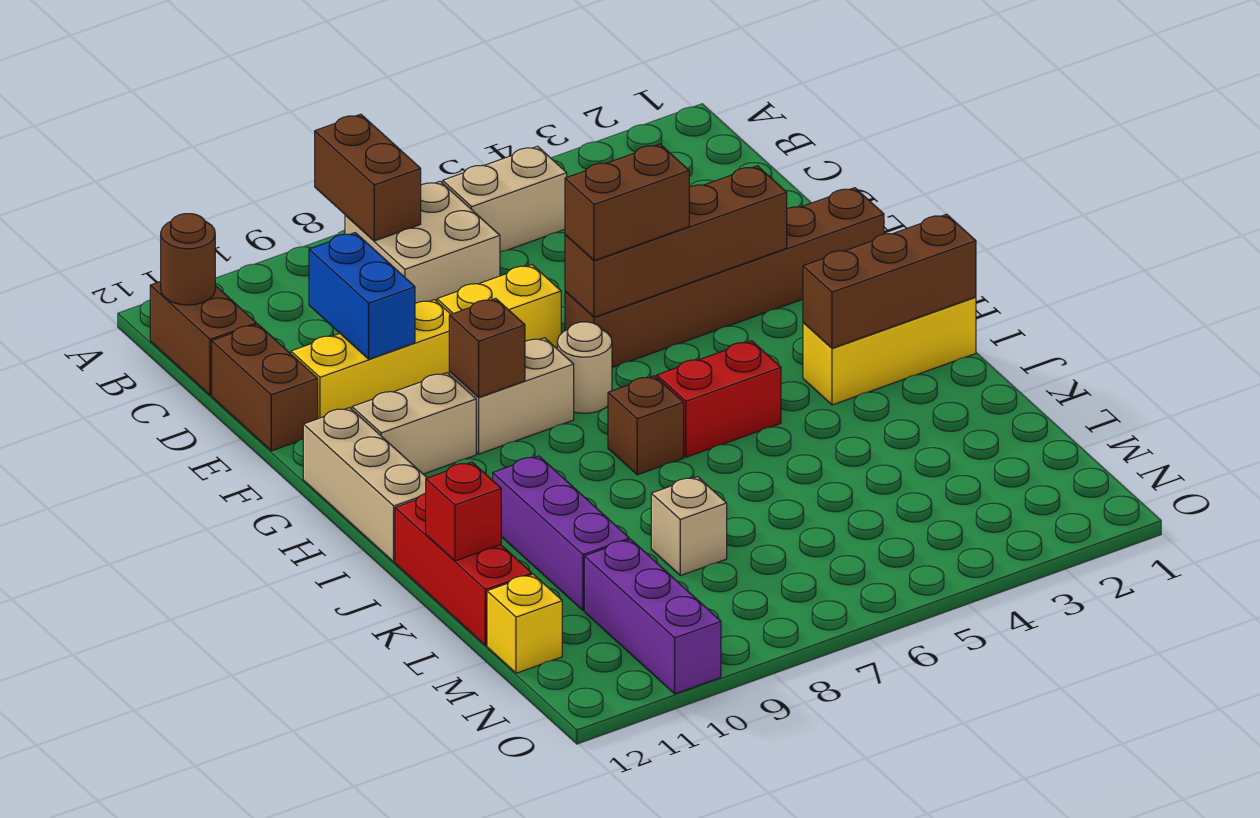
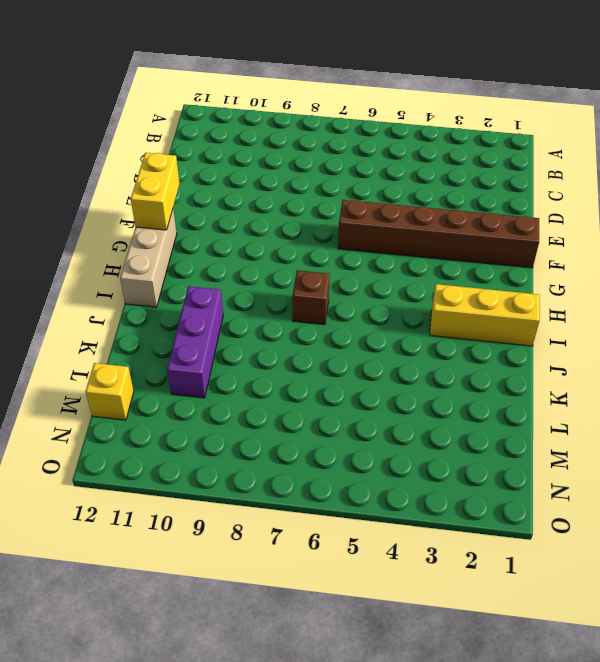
yellow brick F12:G12 level 2 -> yellow brick E7:E8 level 1
none -> tan brick B5:B6 level 1
none -> tan brick B7:C8 level 1
none -> brown brick B12:C12 level 1

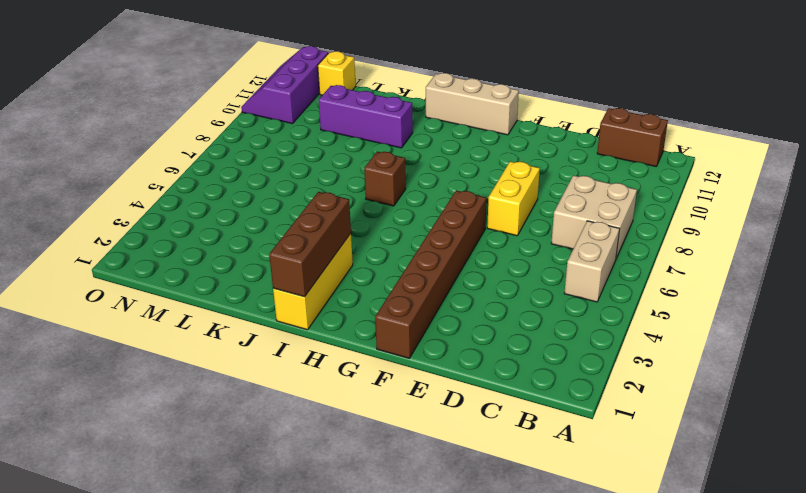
purple slope N10:O12 level 1 top N -> purple brick M10:O10 level 1
none -> brown brick D12:E12 level 1
none -> yellow brick E9:E11 level 1
none -> tan round brick G7 level 1

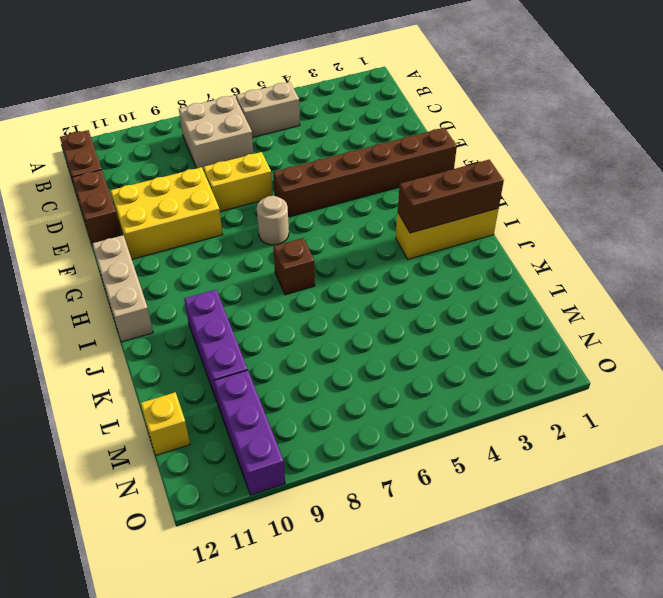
yellow brick E9:F11 level 1 -> yellow brick E9:E11 level 1
none -> tan brick G8:G9 level 1
none -> tan brick G10:G11 level 1
none -> red brick I5:I6 level 1

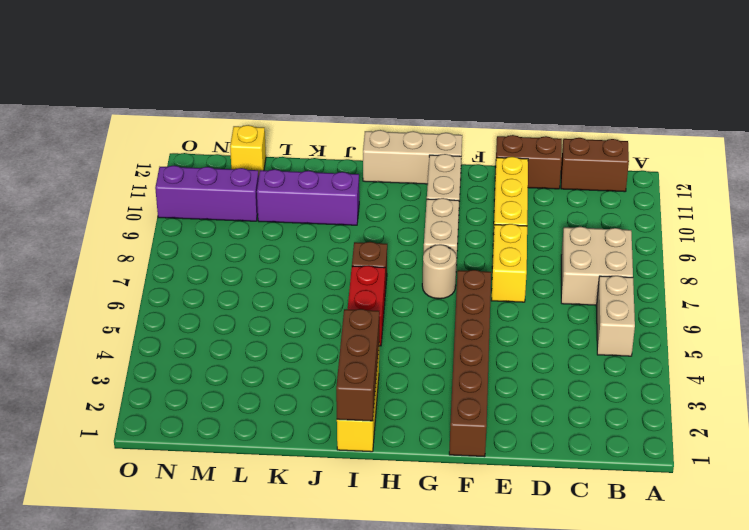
none -> red brick J12:L12 level 1
none -> tan brick L8 level 1
none -> brown brick A8:B8 level 2

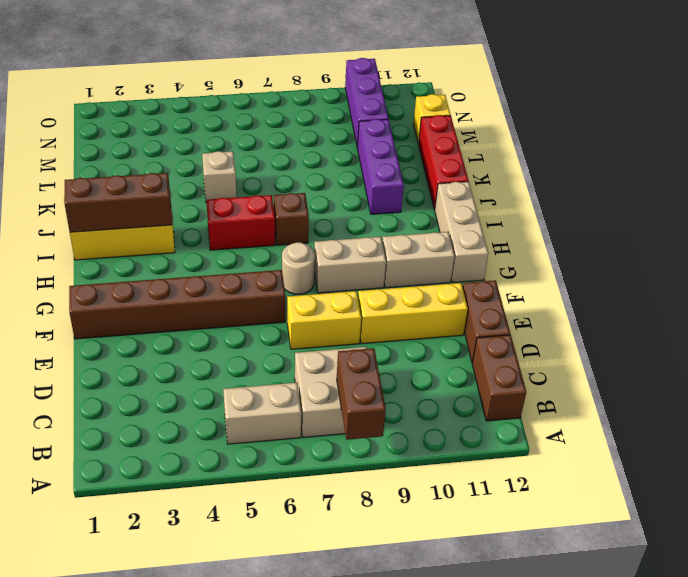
tan brick K5 level 1 -> tan brick L8 level 1
none -> brown round brick B12 level 2
none -> blue brick D10:E10 level 2
none -> brown brick F3:F6 level 2

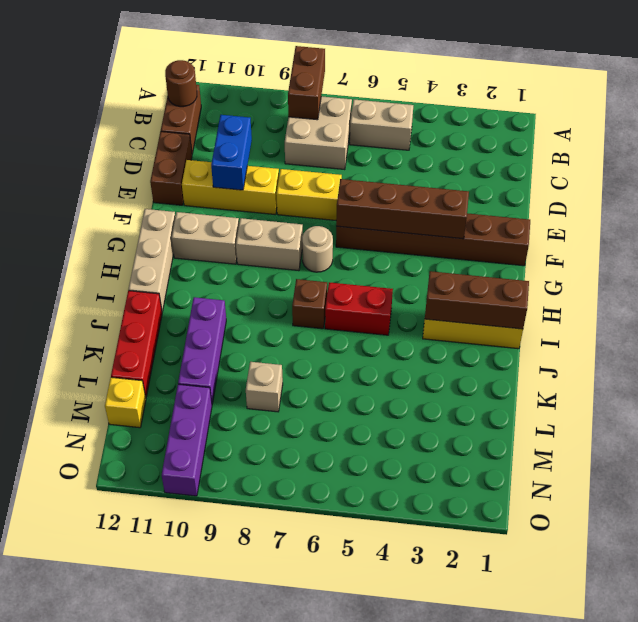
none -> brown brick G9 level 2
none -> red brick K12 level 2
none -> brown brick F5:F6 level 3

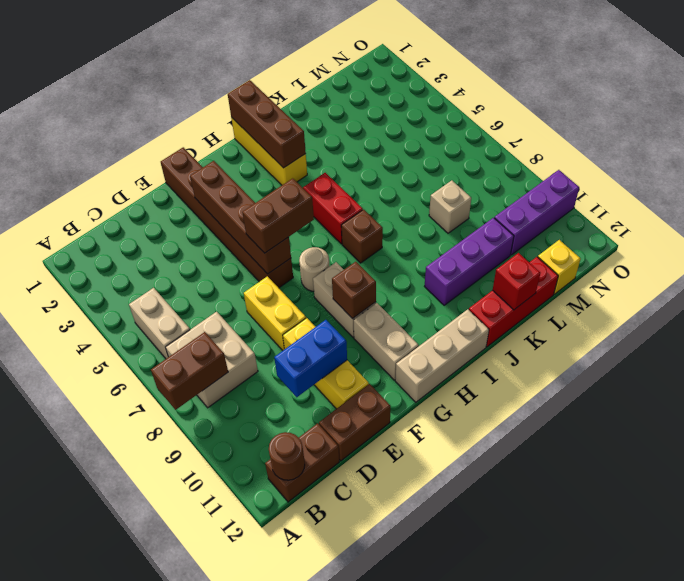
brown brick F6:G6 level 3 -> brown brick F5:F6 level 3

